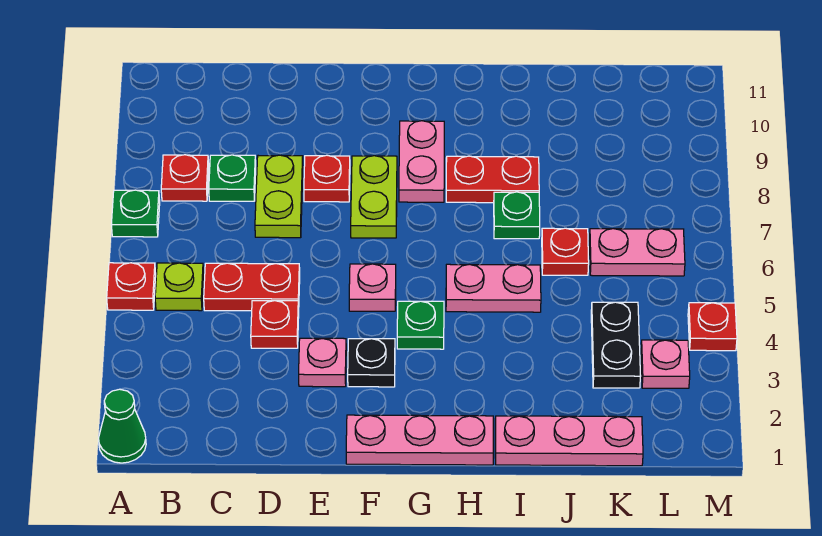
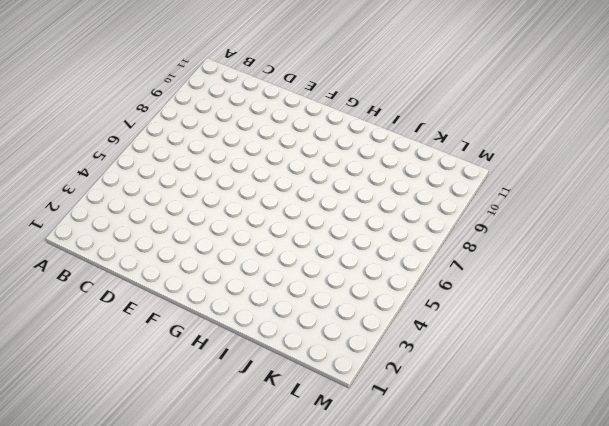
none -> green cone A1 level 1
none -> red plate A5 level 1
none -> green plate A7 level 1

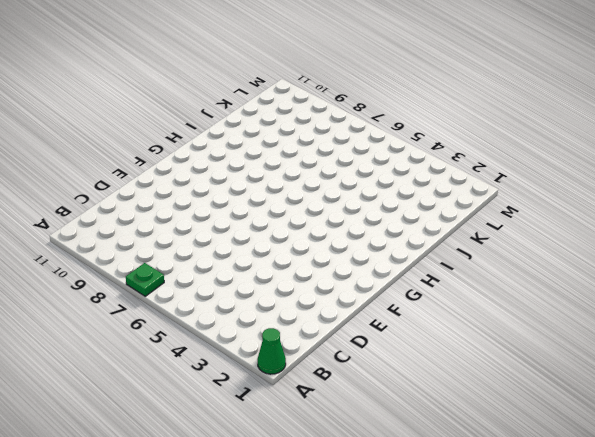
none -> red plate A5 level 1
none -> lime plate B5 level 1
none -> red plate B8 level 1

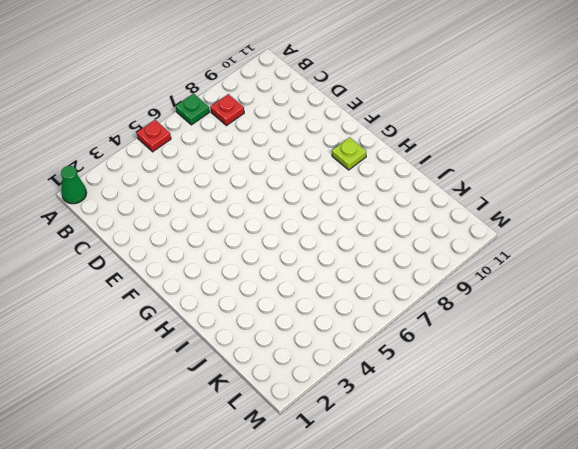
lime plate G10 level 1 -> lime plate B5 level 1
none -> red plate C5:D5 level 1
none -> green plate C8 level 1
none -> red plate D4 level 1

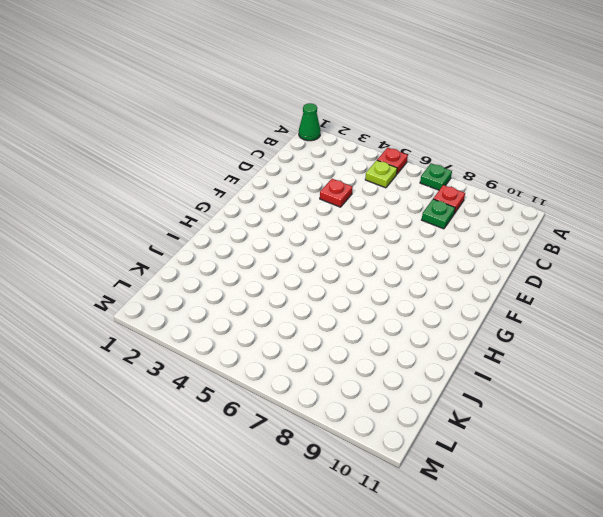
none -> red plate C5:D5 level 1
none -> lime plate D7:D8 level 1
none -> pink plate E3 level 1

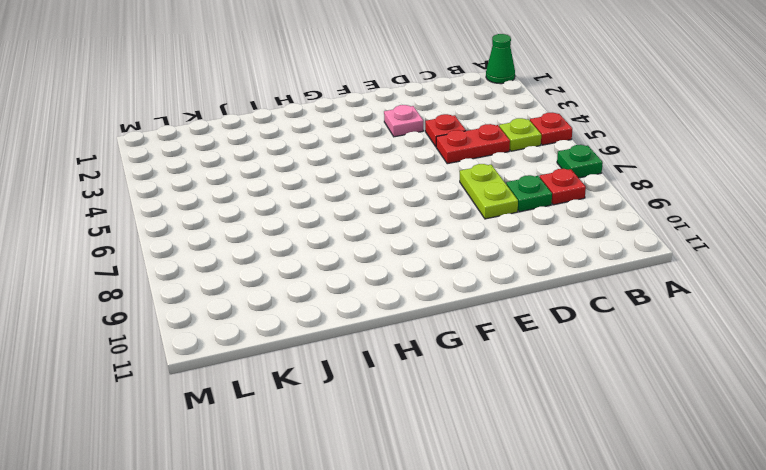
none -> red plate E8 level 1
none -> pink plate F1:H1 level 1
none -> black plate F3 level 1

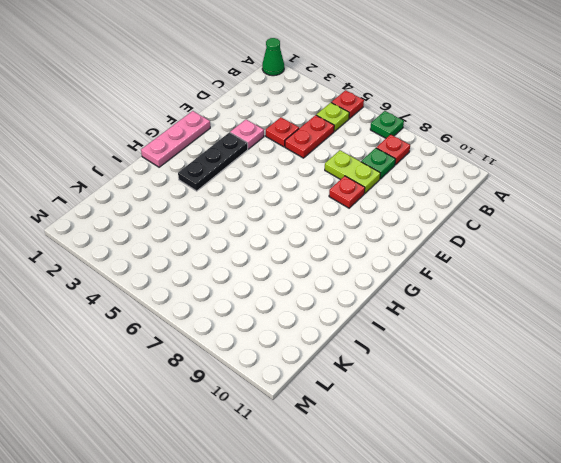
black plate F3:H3 level 1 -> black plate F3 level 1
none -> pink plate F5 level 1
none -> lime plate F7:F8 level 1
none -> green plate G4 level 1

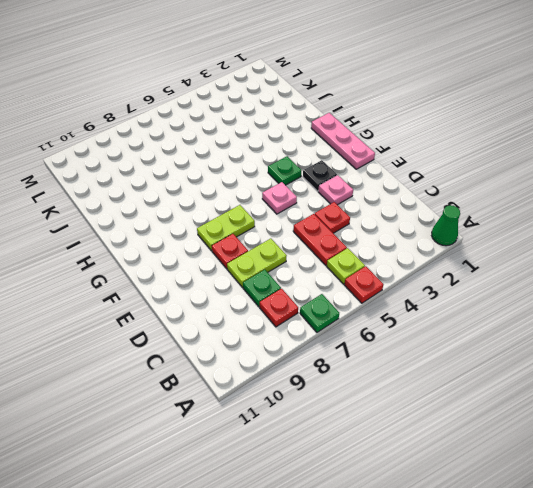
none -> pink plate G8:G9 level 1
none -> pink plate H5:I5 level 1
none -> red plate H8:I8 level 1

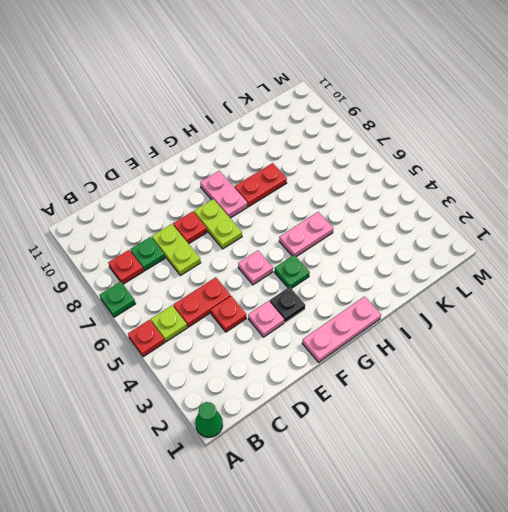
none -> pink plate I1:K1 level 1
none -> green plate I7 level 1
none -> red plate J6 level 1

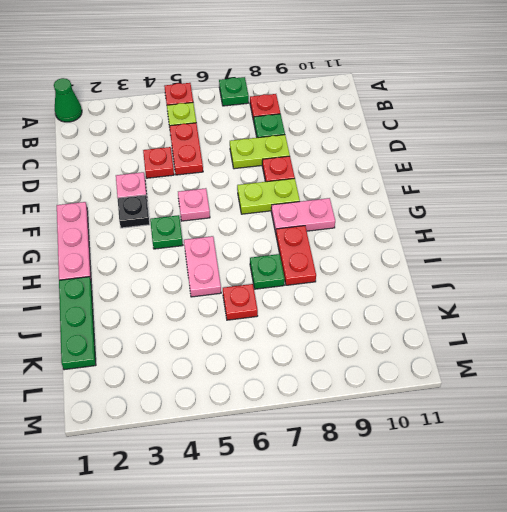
green plate I1:K1 level 1 -> pink plate I1:K1 level 1
none -> black plate K3:K4 level 1
none -> pink plate K6:L6 level 1
none -> pink plate L3 level 1

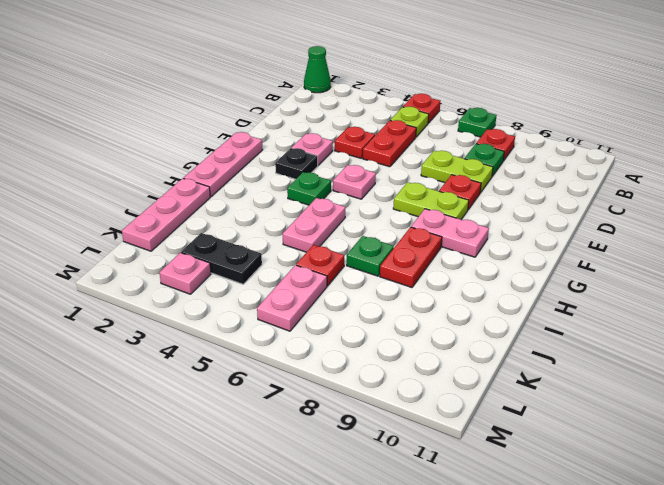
none -> red plate M4 level 1

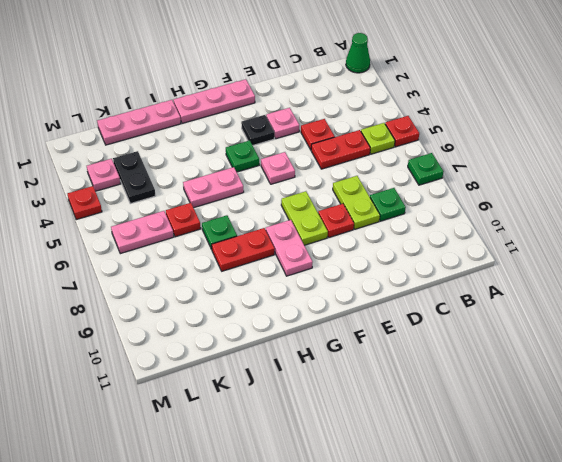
none -> red plate B8 level 1

